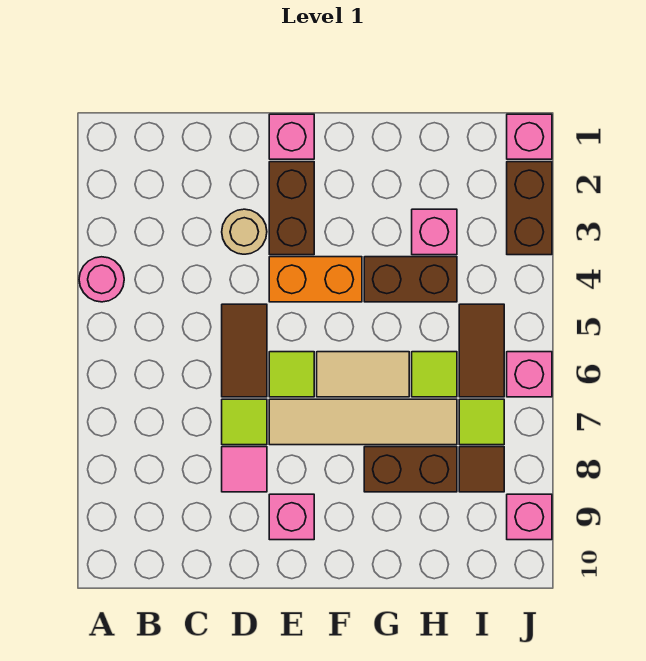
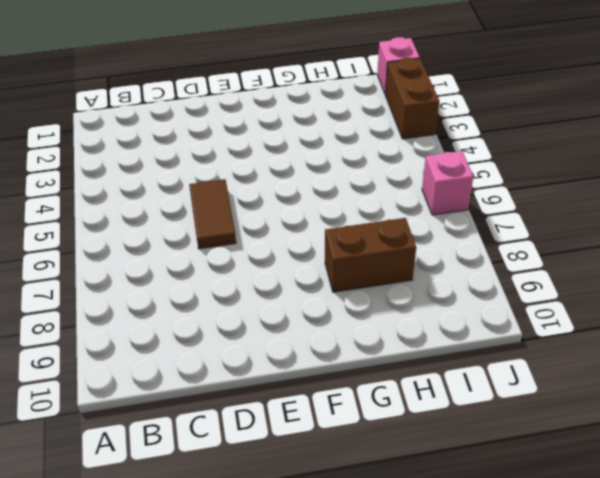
none -> pink round brick A4 level 1
none -> tan round brick D3 level 1
none -> lime tile D7 level 1

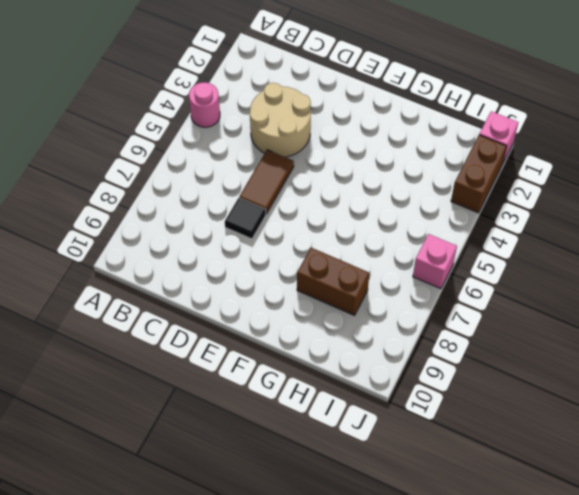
tan round brick C3:D4 level 1 -> tan round brick D3 level 1
black tile D7 level 1 -> lime tile D7 level 1
none -> pink tile D8 level 1
none -> pink brick E1 level 1
none -> brown brick E2:E3 level 1

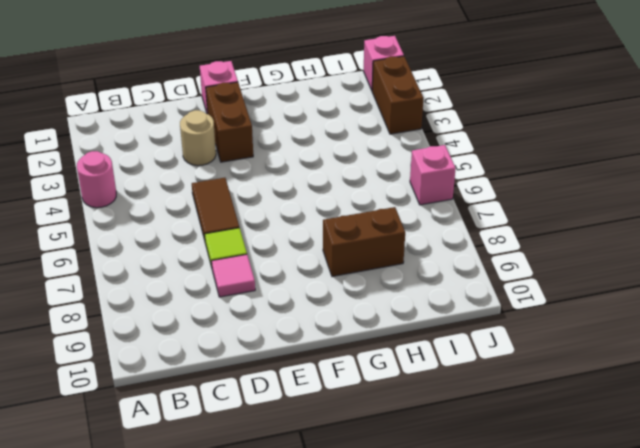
none -> orange brick E4:F4 level 1
none -> lime tile E6 level 1
none -> tan tile E7:H7 level 1

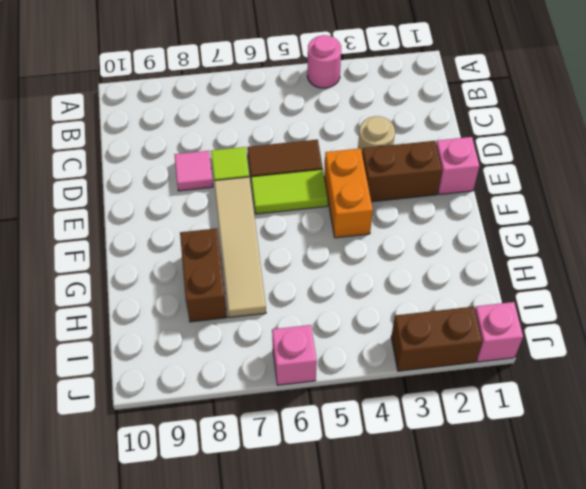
lime tile E5:E6 level 1 -> lime tile E6 level 1
none -> pink brick E9 level 1
none -> tan tile F6:G6 level 1
none -> brown brick G4:H4 level 1

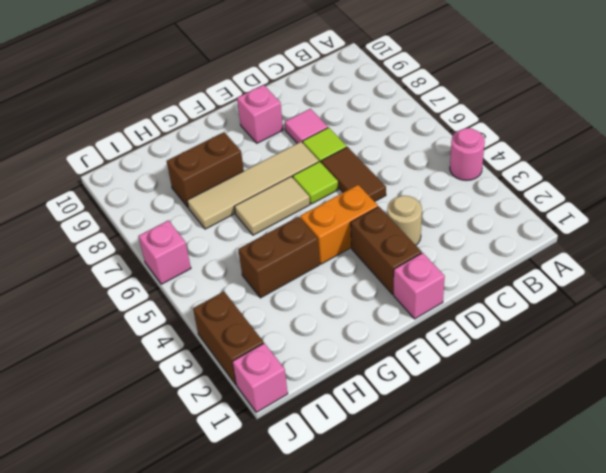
none -> pink brick H3 level 1
none -> lime tile H6 level 1
none -> brown tile I5:I6 level 1

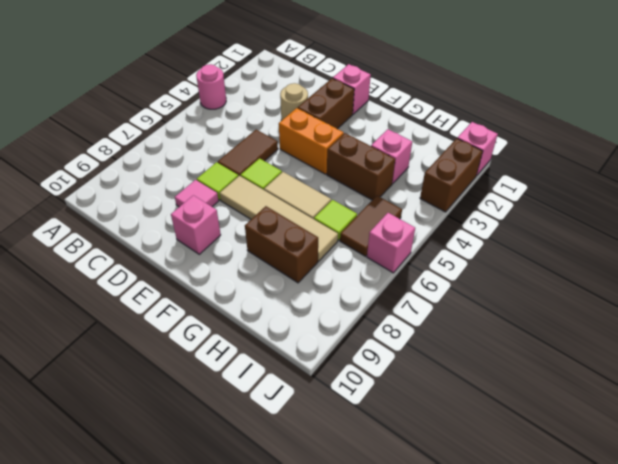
none -> lime tile I7 level 1
none -> brown tile I8 level 1
none -> pink brick J9 level 1

